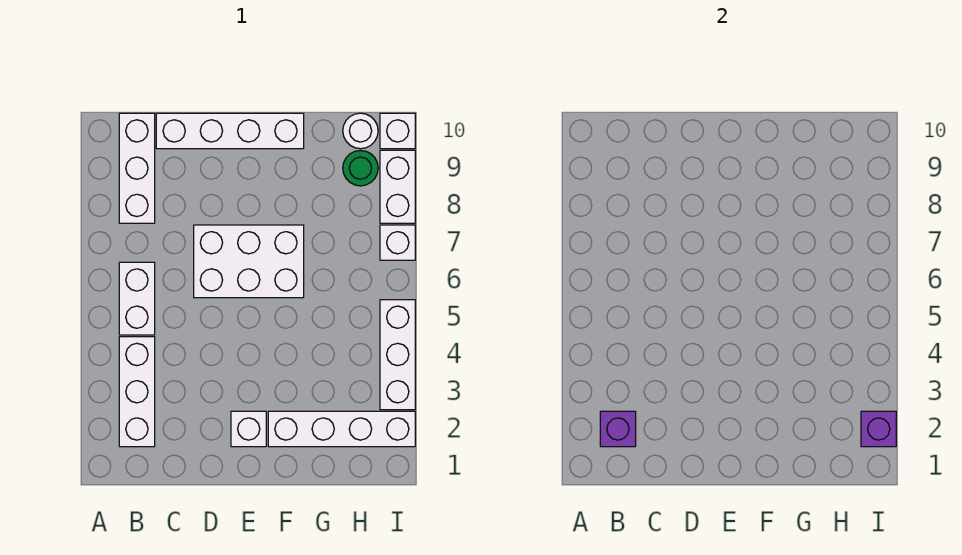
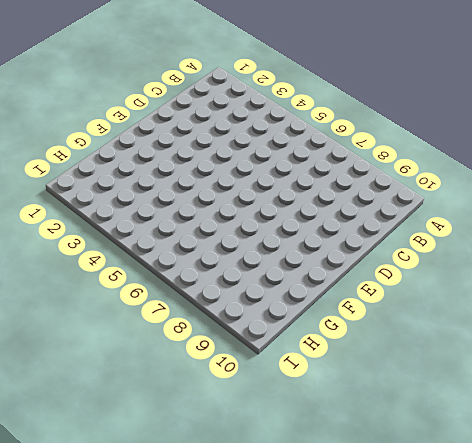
none -> white brick B2:B4 level 1
none -> white brick B5:B6 level 1
none -> white brick B8:B10 level 1

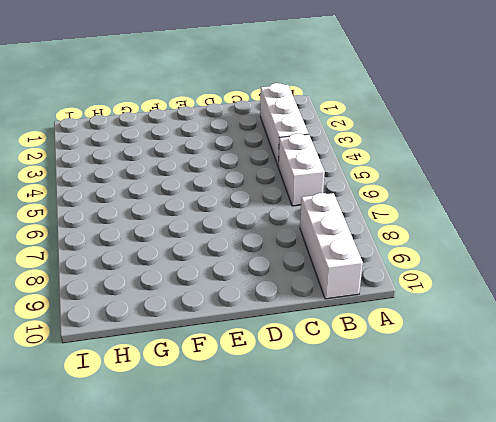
none -> white brick C10:F10 level 1
none -> white brick D6:F7 level 1
none -> white brick E2 level 1

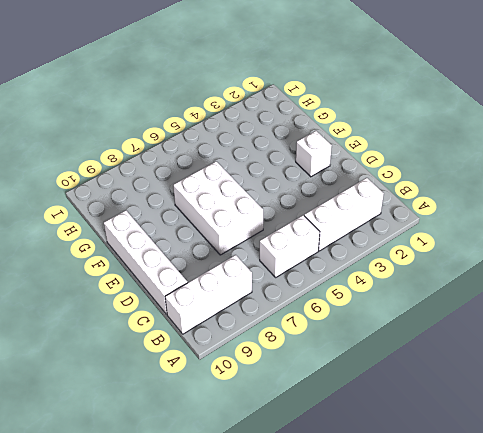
none -> white brick F2:I2 level 1
none -> green round brick H9 level 1
none -> white round brick H10 level 1

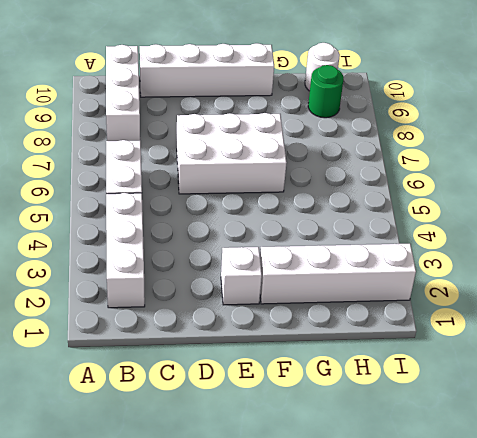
none -> white brick I3:I5 level 1
none -> white brick I7 level 1
none -> white brick I8:I9 level 1

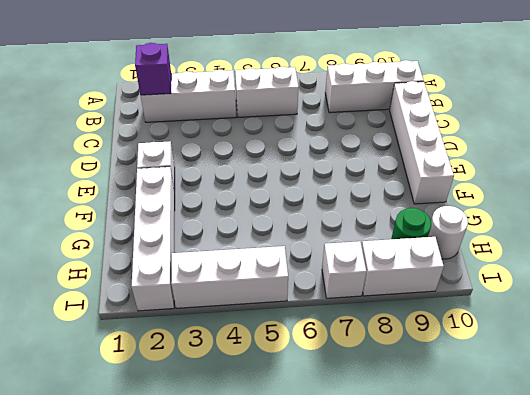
none -> white brick D6:F7 level 1
none -> white brick I10 level 1
none -> purple brick I2 level 2

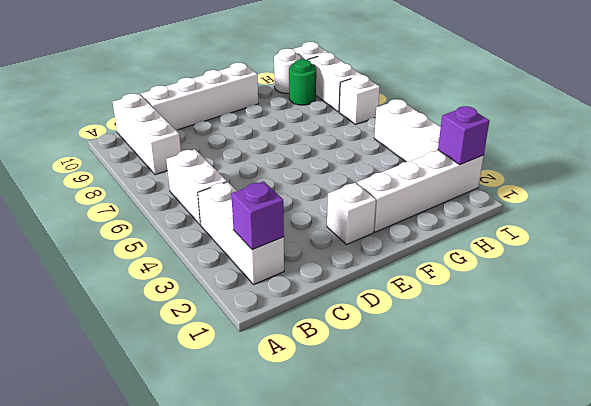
none -> white brick D6:F7 level 1

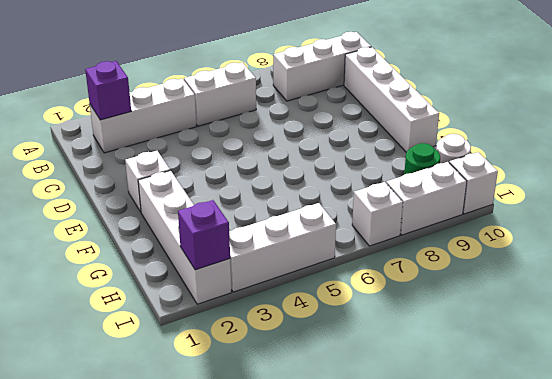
none -> white brick D6:F7 level 1

